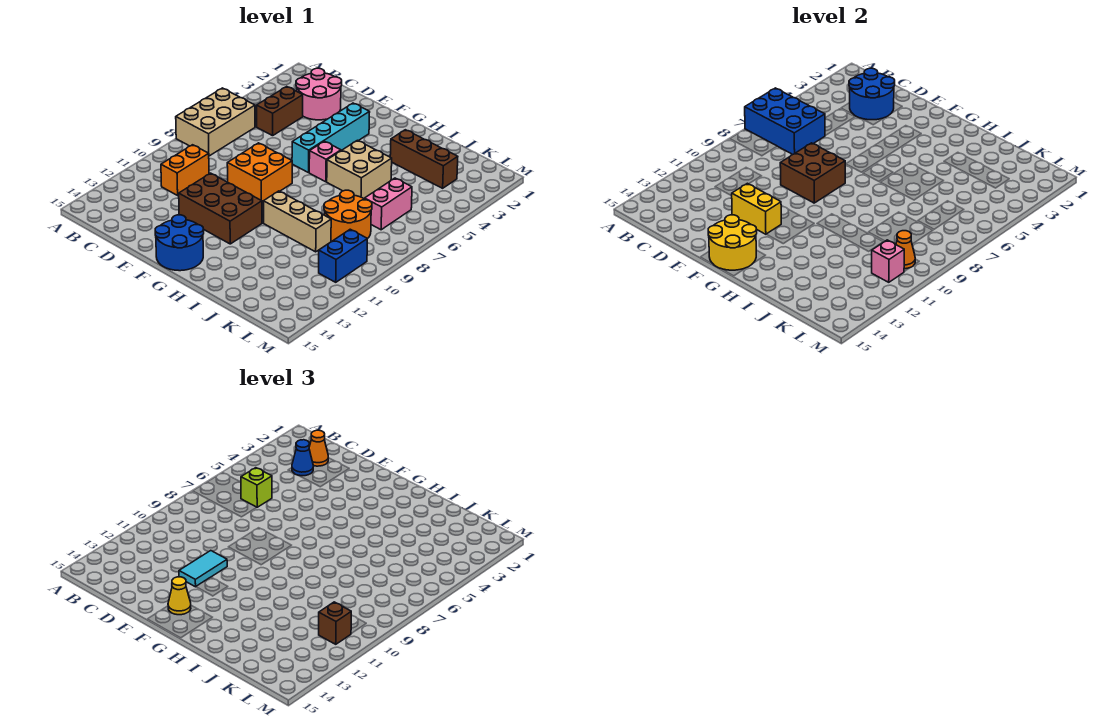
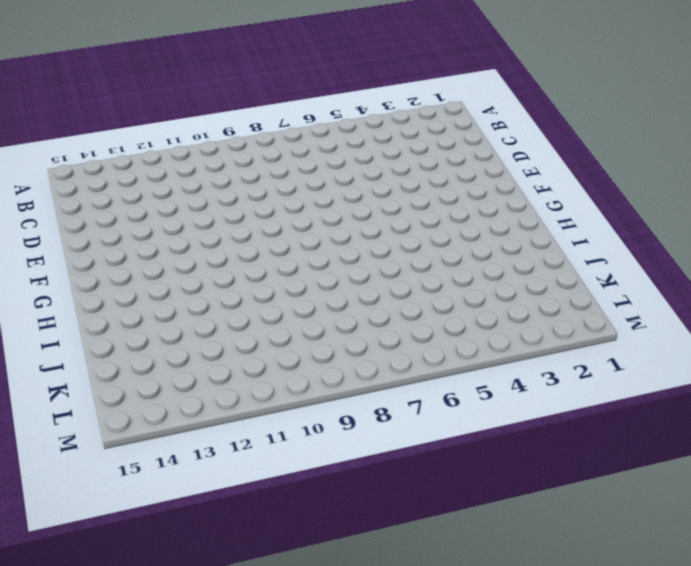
none -> tan brick A6:B8 level 1
none -> pink round brick C2:D3 level 1
none -> brown brick C4:C5 level 1

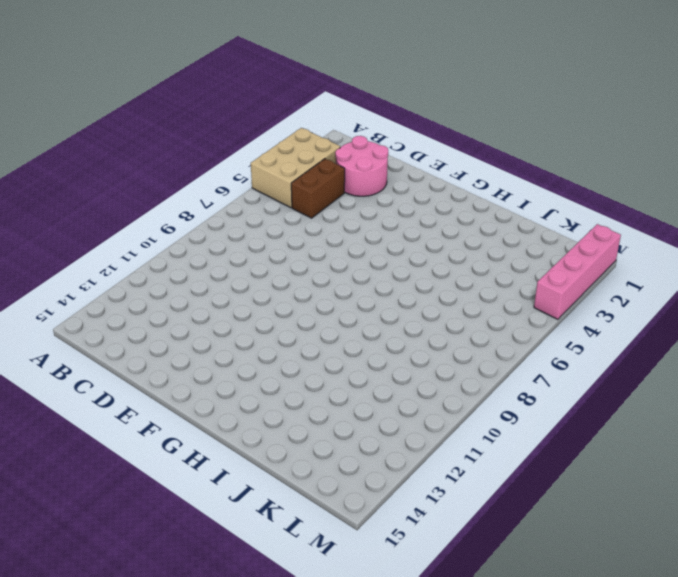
tan brick A3:B5 level 1 -> tan brick A6:B8 level 1
pink brick M1:M4 level 1 -> none
none -> orange brick C10:C11 level 1
none -> orange brick E8:F9 level 1
none -> brown brick E11:G12 level 1

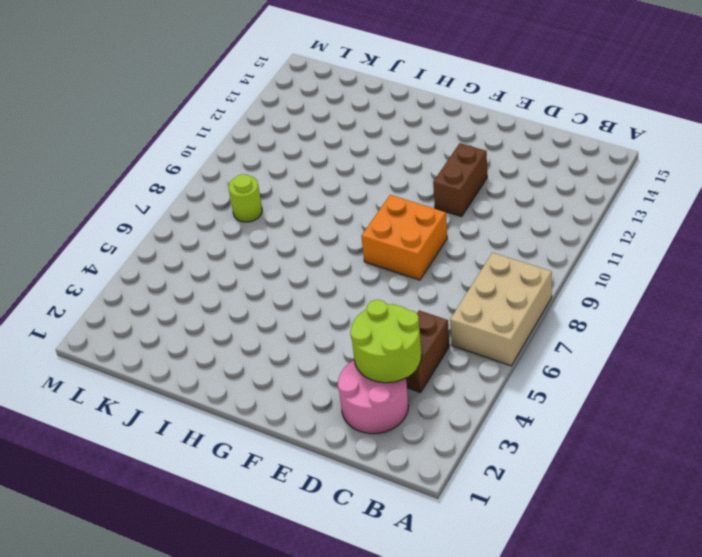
lime round brick C3:D4 level 2 -> blue round brick C2:D3 level 2
brown brick E11:E12 level 1 -> brown brick E11:G12 level 1
lime round brick K8 level 1 -> orange round brick J8:K9 level 1
none -> orange brick C10:C11 level 1
none -> cyan brick F3:F6 level 1
none -> blue round brick F14:G15 level 1

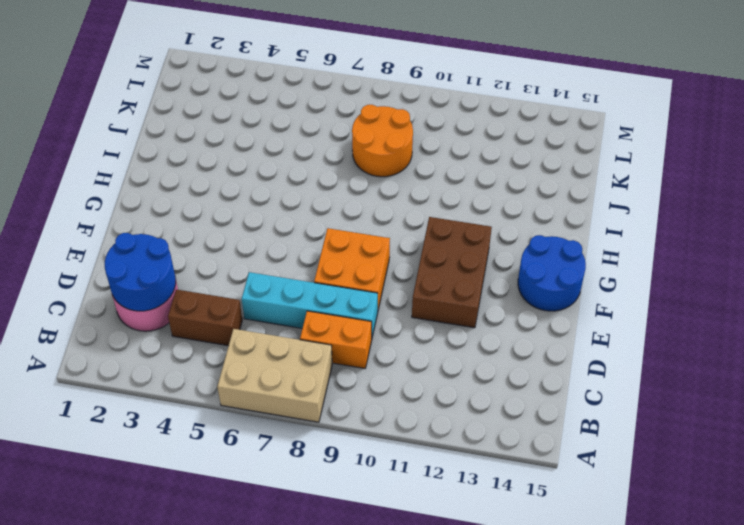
orange brick C8:C9 level 1 -> orange brick C10:C11 level 1
cyan brick D6:D9 level 1 -> cyan brick F3:F6 level 1
none -> pink brick G6 level 1
none -> tan brick H5:I6 level 1
none -> tan brick H10:J10 level 1

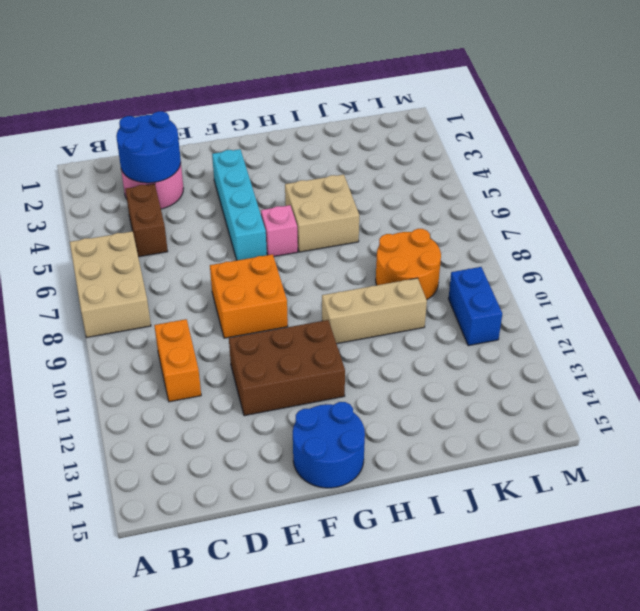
none -> brown brick I3:K3 level 1
none -> pink brick K6:K7 level 1
none -> blue brick A6:C7 level 2

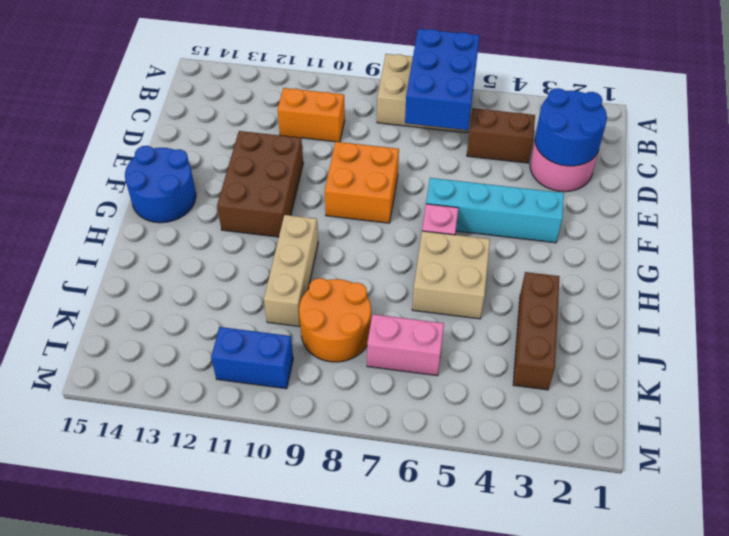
none -> brown brick E8:F9 level 2
none -> yellow brick E12:F12 level 2
none -> yellow round brick F14:G15 level 2

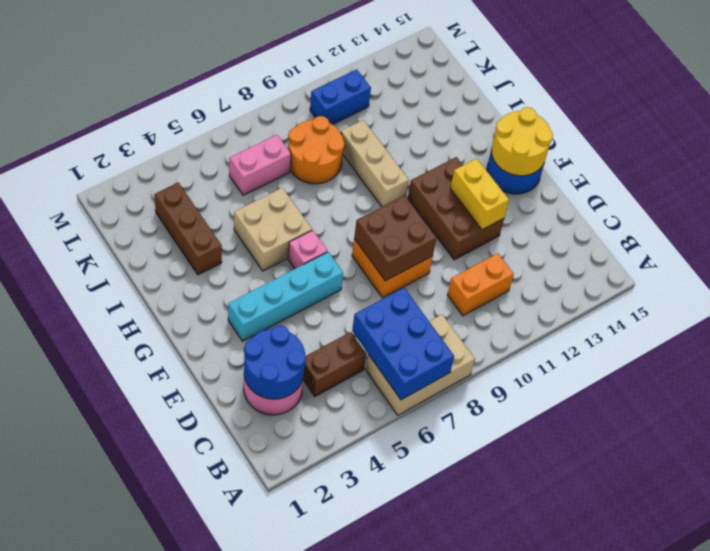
none -> orange cone L10 level 2
none -> pink brick L11 level 2
none -> orange cone C2 level 3

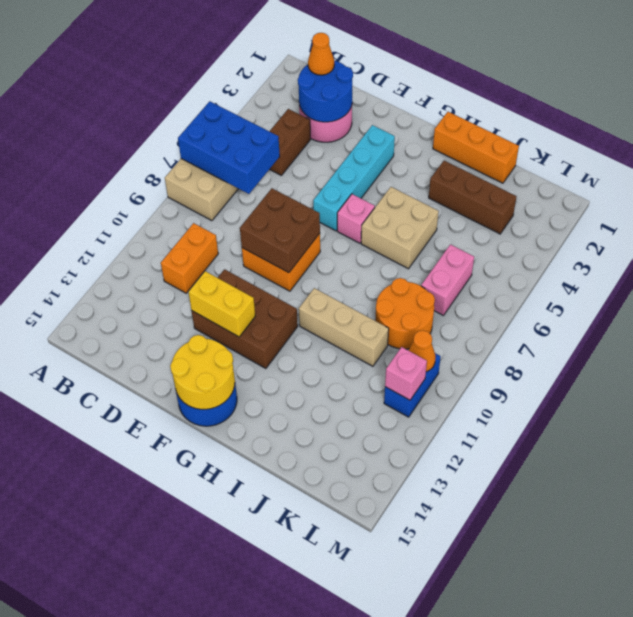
orange brick H1:J1 level 1 -> none
none -> blue cone C3 level 3
none -> lime brick C6 level 3
none -> cyan tile E11:E12 level 3

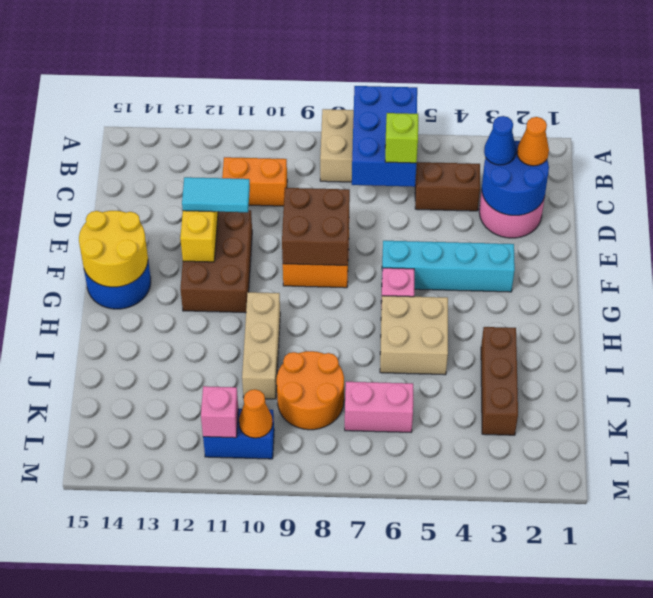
none -> yellow cone F14 level 3
none -> brown brick L11 level 3

